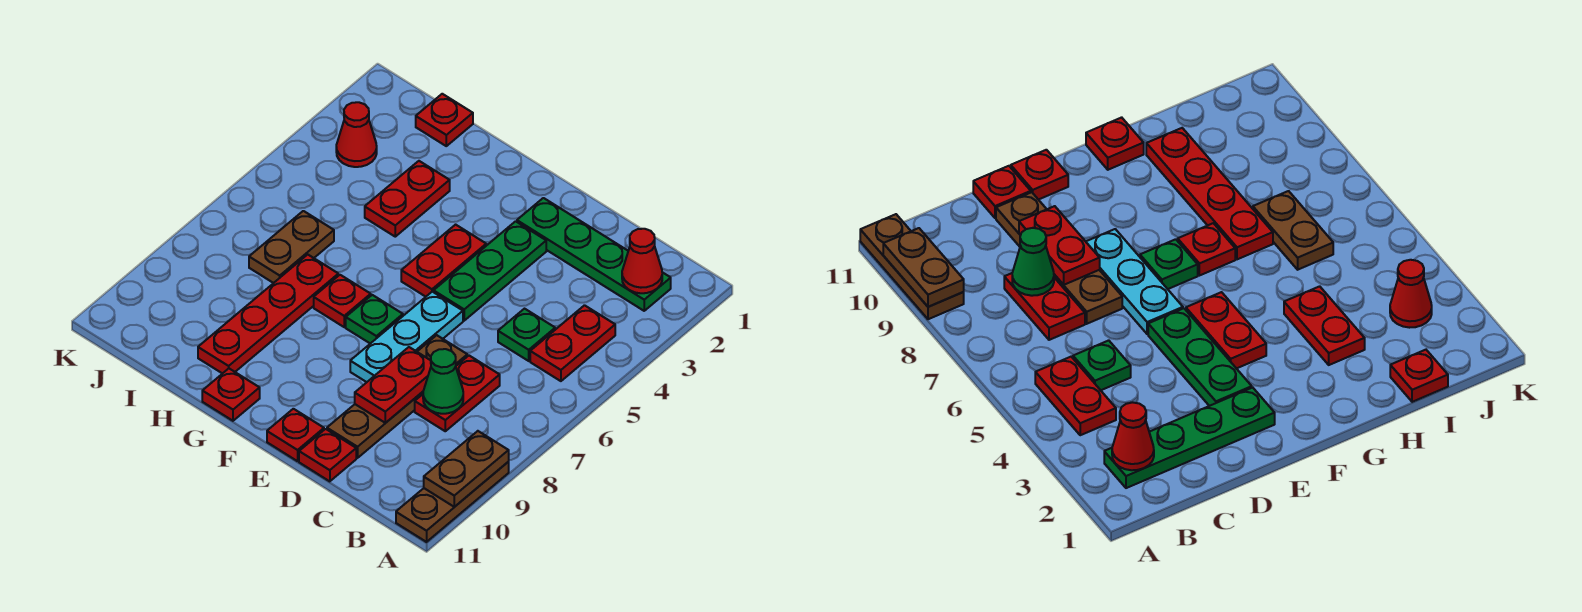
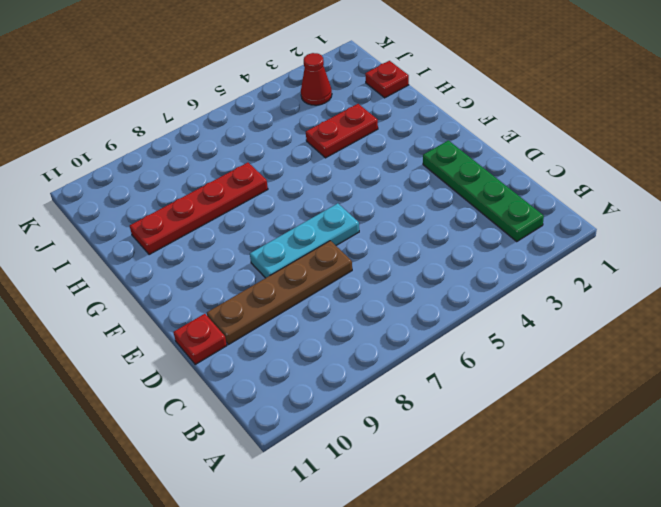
none -> brown plate A9:A11 level 1
none -> red plate B4:B5 level 1
none -> green plate C5 level 1

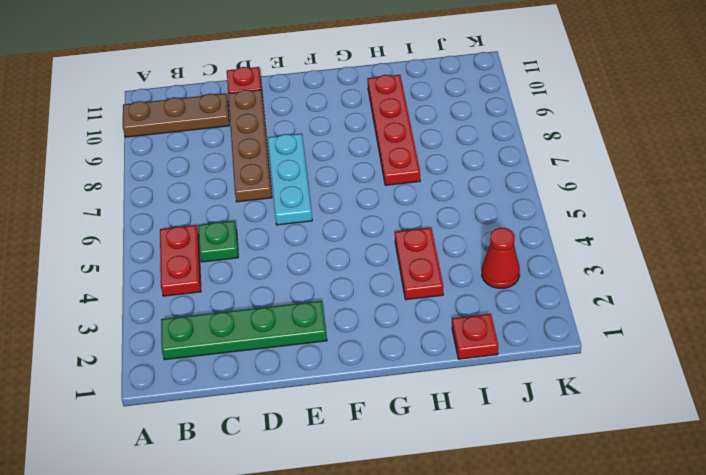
brown plate A10:C10 level 1 -> brown plate A9:A11 level 1
none -> red plate C7:C8 level 1
none -> green plate E3:E5 level 1
none -> red plate E11 level 1

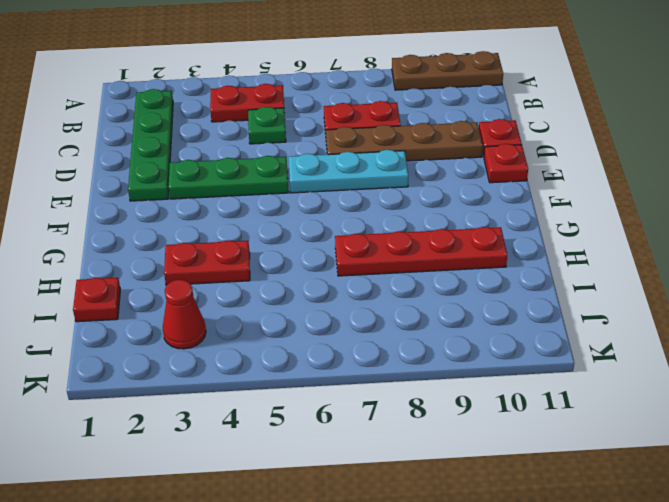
none -> red plate F4:F5 level 1
none -> green plate F7 level 1
none -> red plate G7 level 1

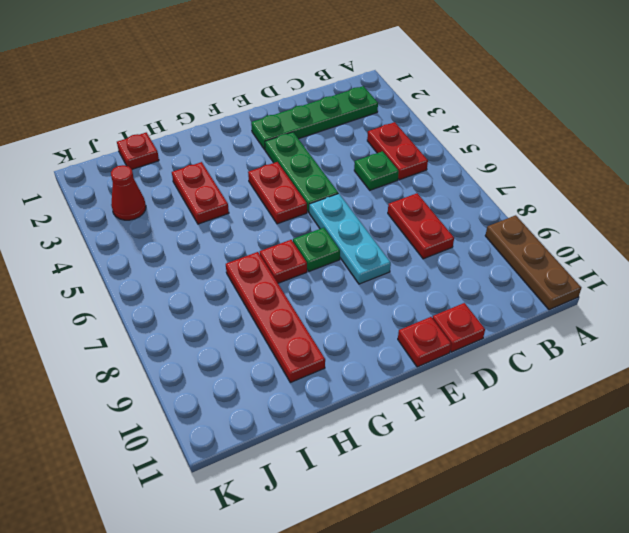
none -> brown plate D7:D10 level 1
none -> red plate G11 level 1
none -> brown plate I6:I7 level 1

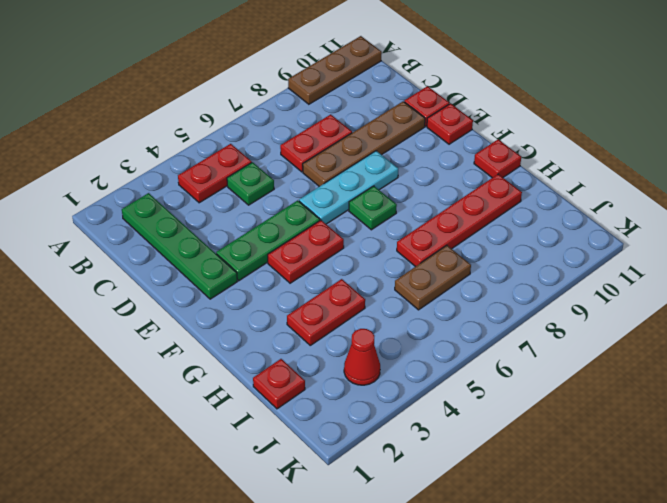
none -> red plate G7 level 1
none -> brown plate A9:A10 level 2
none -> red cone B2 level 2

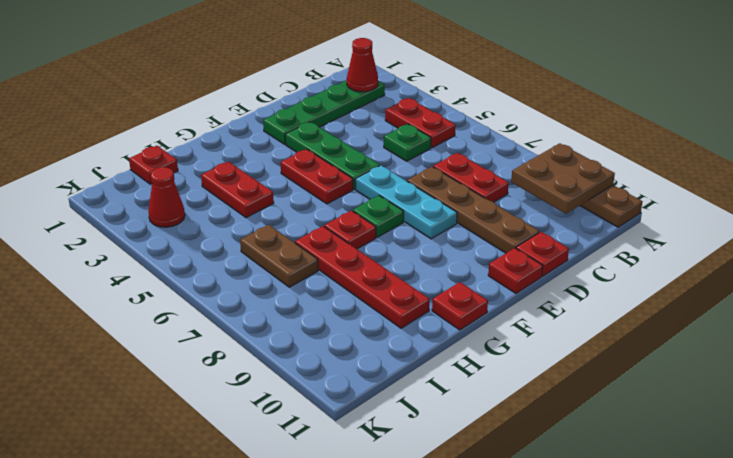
brown plate A9:B10 level 2 -> brown plate A9:A10 level 2
none -> green cone C8 level 2
none -> red plate D8:D9 level 2

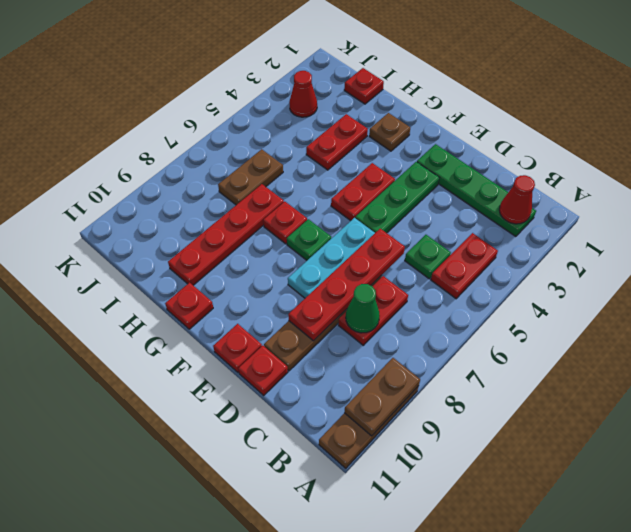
red plate D6:D9 level 2 -> red plate D8:D9 level 2
brown plate G2 level 1 -> none

